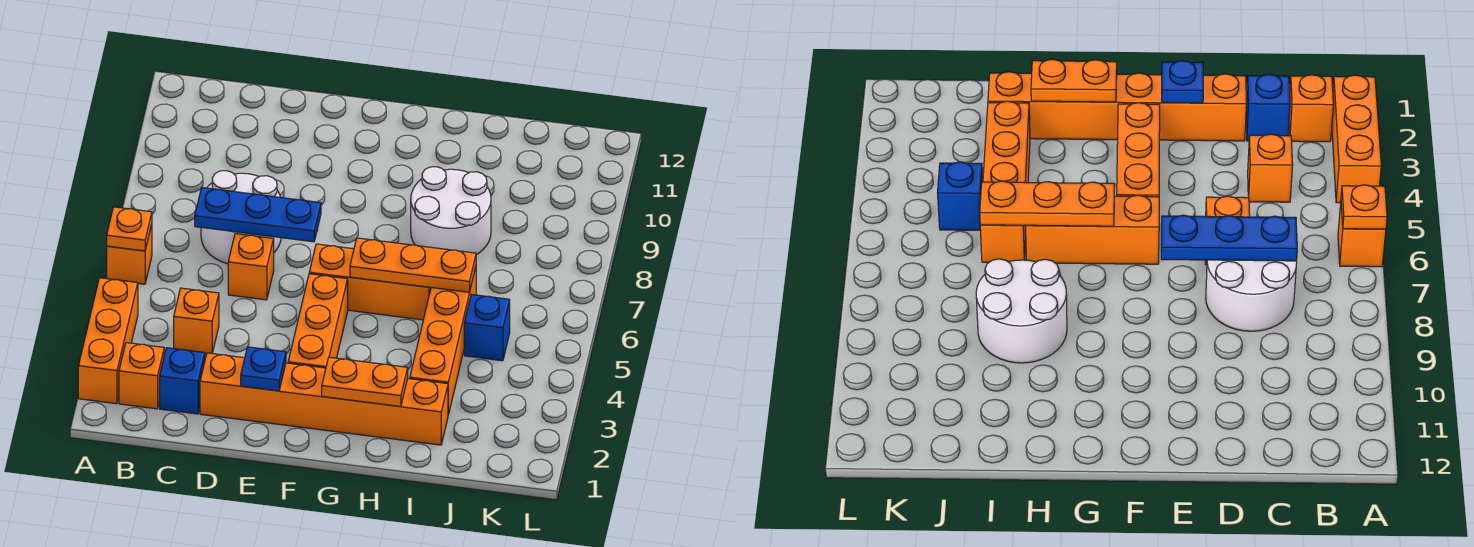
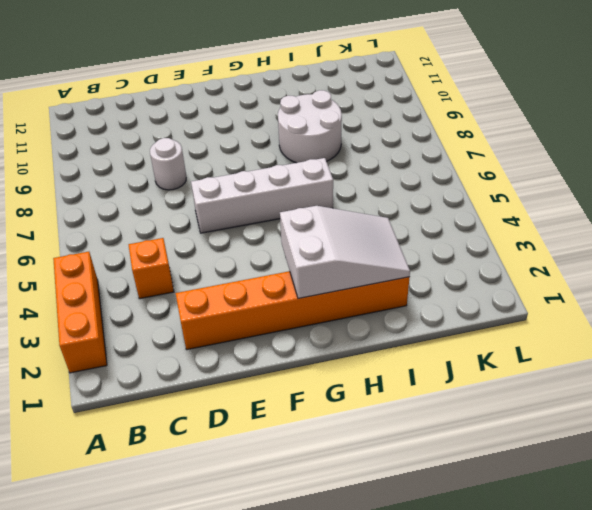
white round brick D8 level 1 -> white round brick C7:D8 level 1
white brick E6:H6 level 1 -> orange brick F6:H6 level 1
white slope G2:I3 level 2 top G -> orange plate G2:H2 level 2
none -> orange brick A6 level 1
none -> orange brick B2 level 1
none -> blue brick C2 level 1

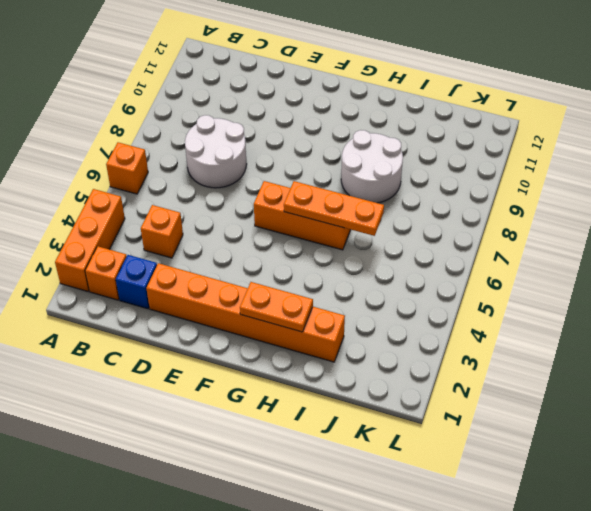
none -> orange brick D6 level 1
none -> orange brick F3:F5 level 1
none -> orange brick I3:I6 level 1

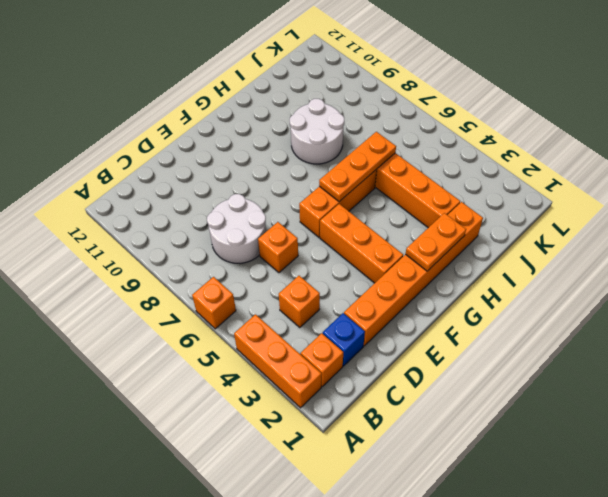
none -> blue brick J5 level 1
none -> orange plate A6 level 2
none -> blue plate C7:E7 level 2

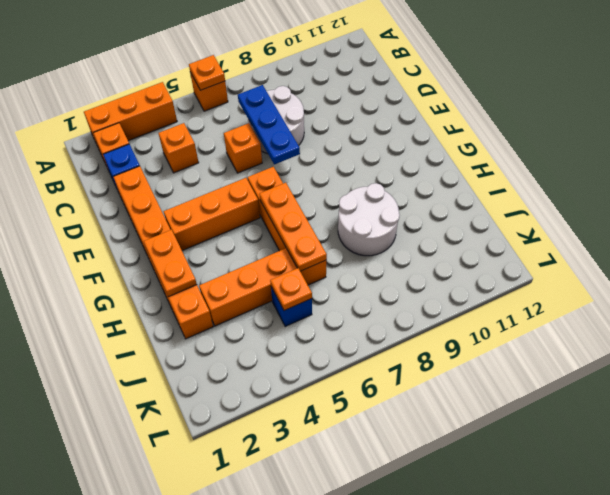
orange plate J5 level 2 -> none
none -> blue plate E2 level 2

